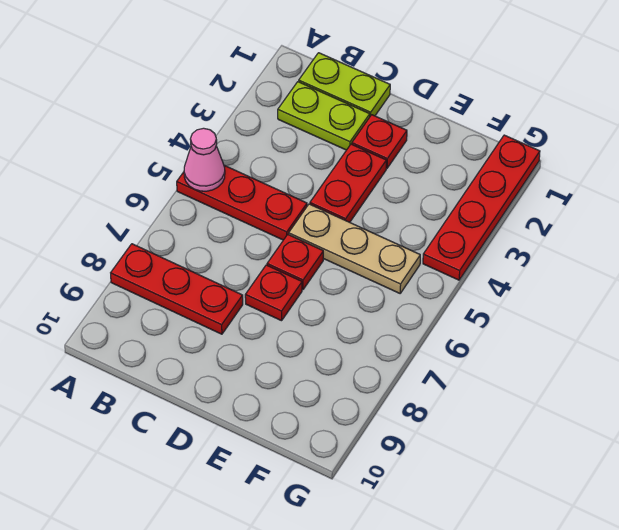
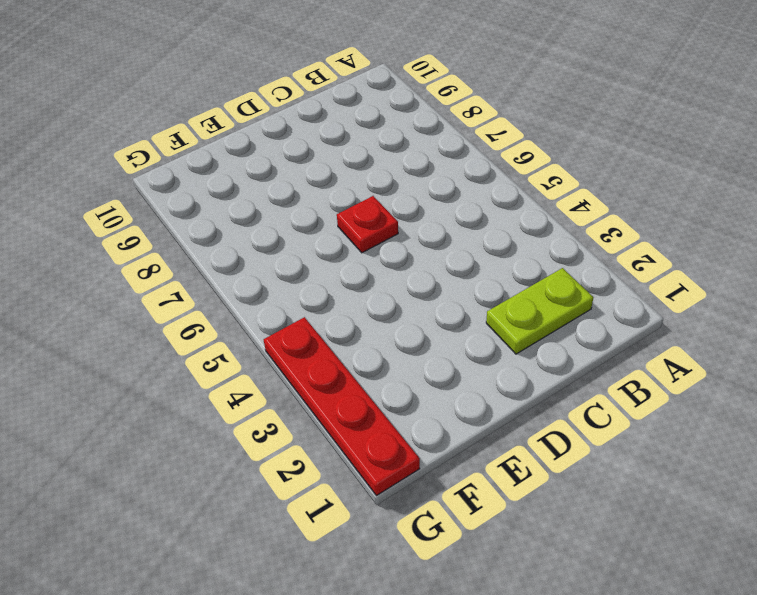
none -> red plate A5:C5 level 1
none -> red plate A8:C8 level 1

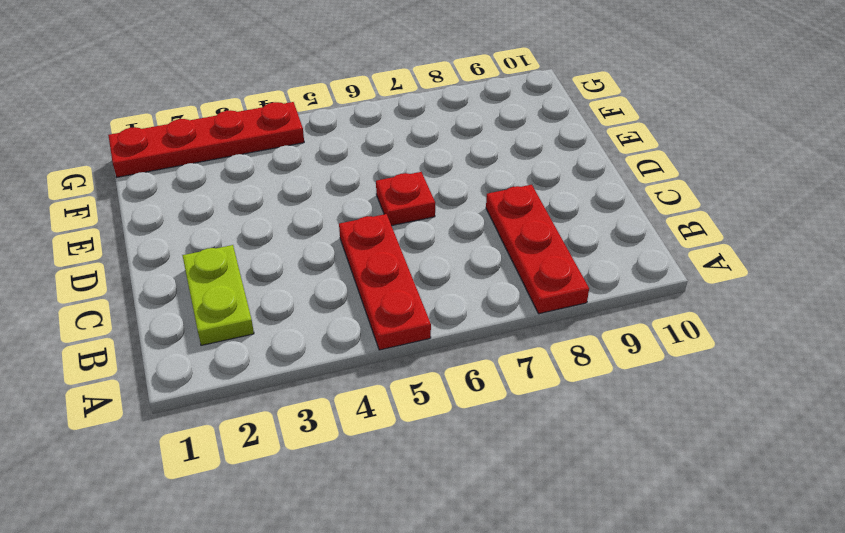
none -> lime plate B1:C1 level 1
none -> red plate D2 level 1

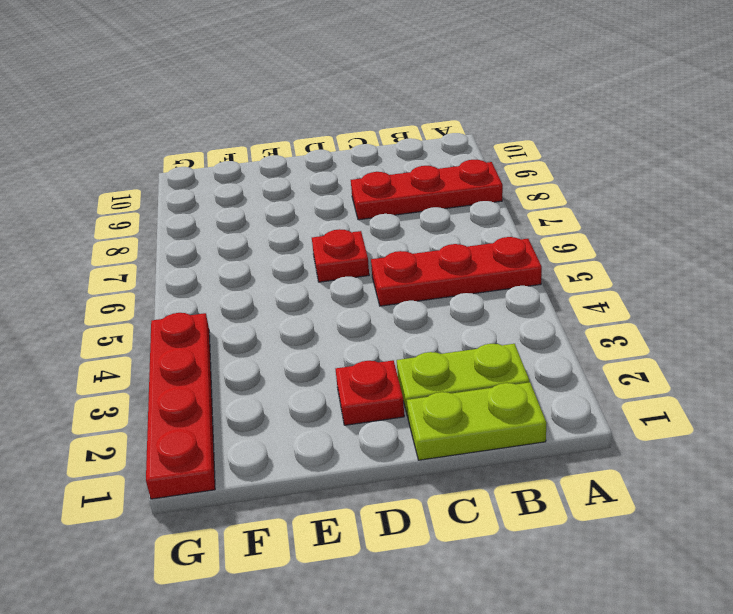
none -> red plate D3:D4 level 1
none -> tan plate D5:F5 level 1

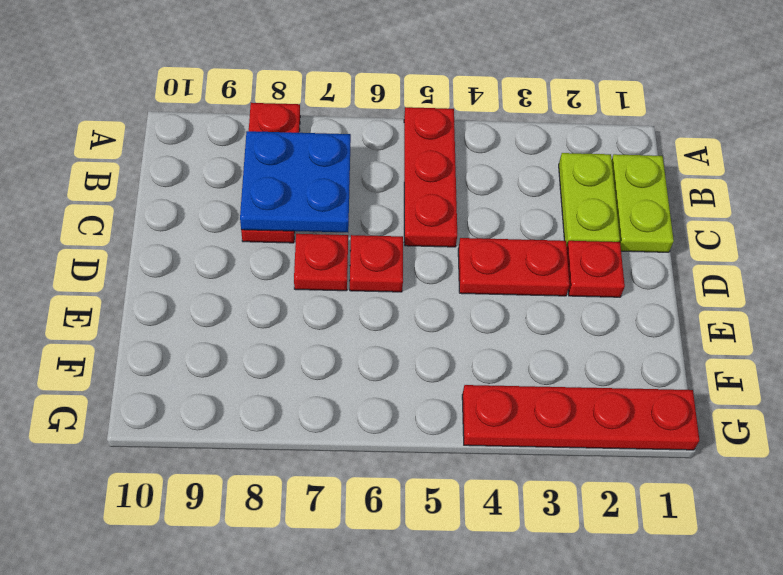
blue plate B7:C8 level 2 -> none
none -> tan plate D5:F5 level 1
none -> pink cone A5 level 2

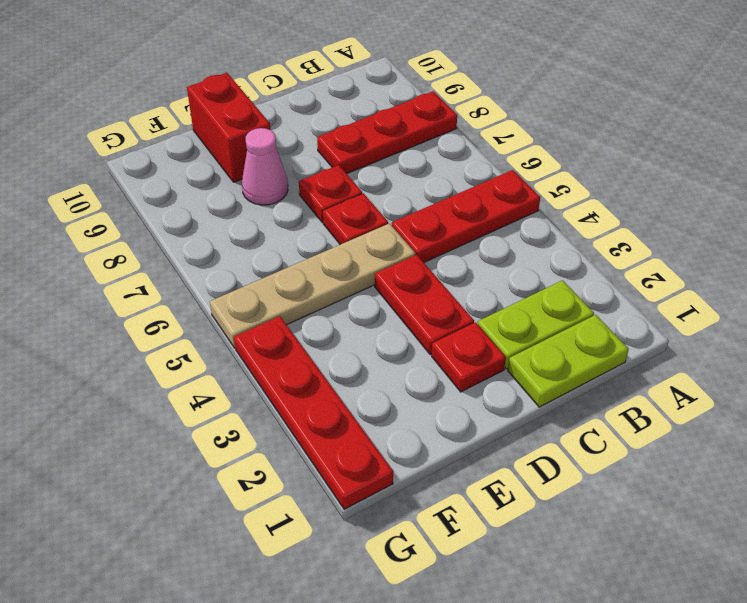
tan plate D5:G5 level 1 -> tan plate D5:F5 level 1
pink cone E8 level 1 -> pink cone A5 level 2
red brick E9:E10 level 1 -> none

